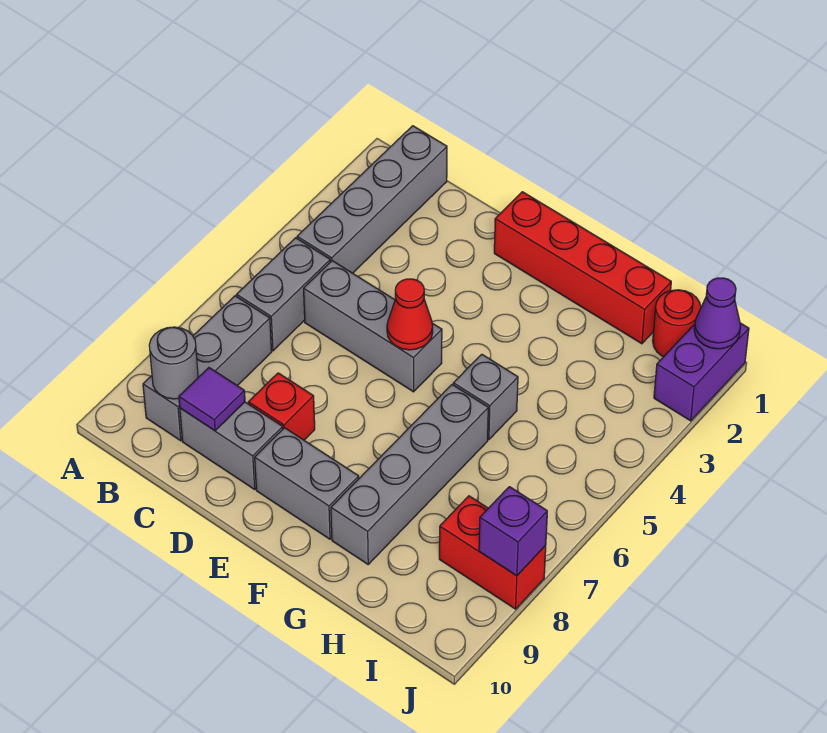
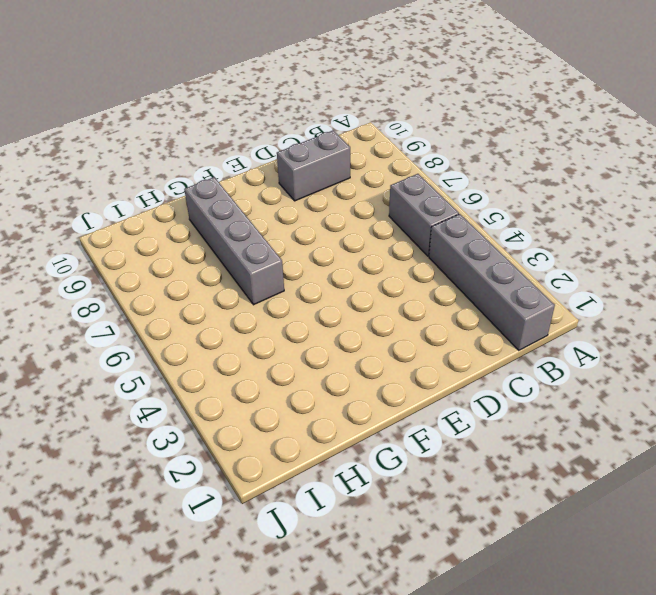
none -> grey brick B7:B9 level 1
none -> grey brick C5:E5 level 1
none -> red brick D8 level 1

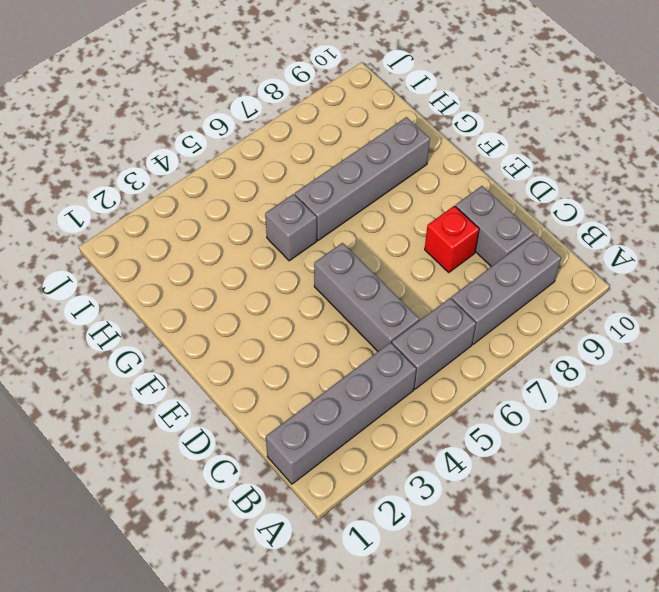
none -> red brick E1:H1 level 1
none -> grey brick E9:F9 level 1
none -> red round brick I1 level 1

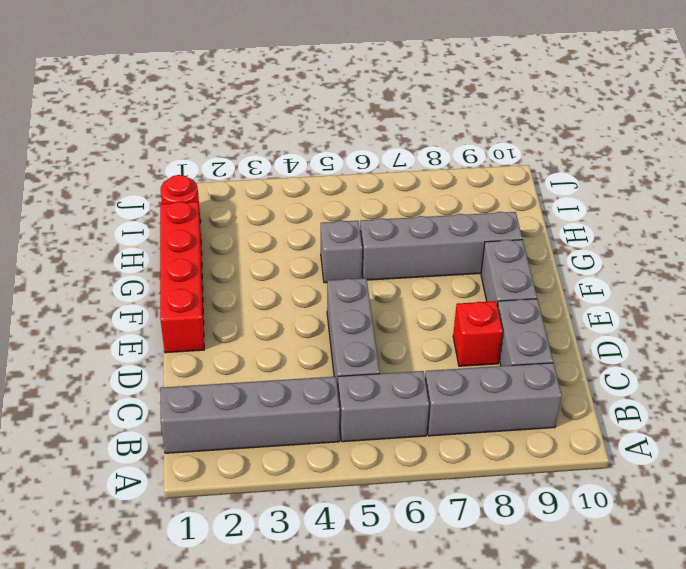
none -> red brick I8:J8 level 1
none -> purple brick J1:J2 level 1
none -> grey round brick B9 level 2

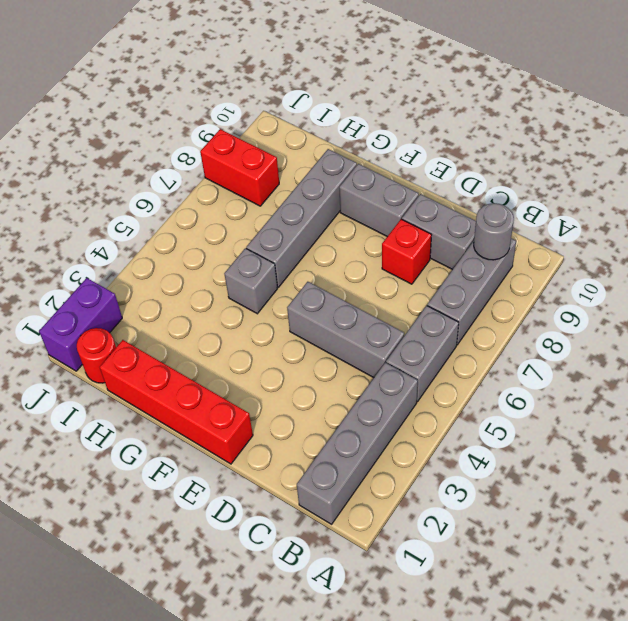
none -> purple tile C9 level 2
none -> red cone E5 level 2
none -> purple cone J1 level 2

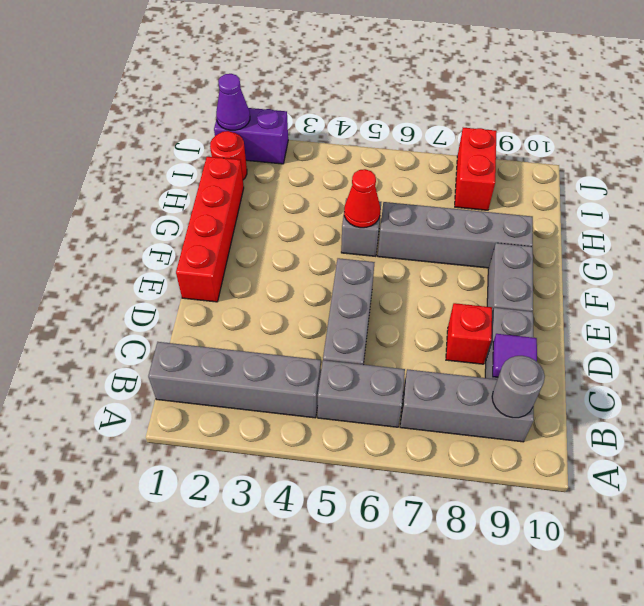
red cone G5 level 2 -> red cone E5 level 2
none -> purple brick J8 level 2

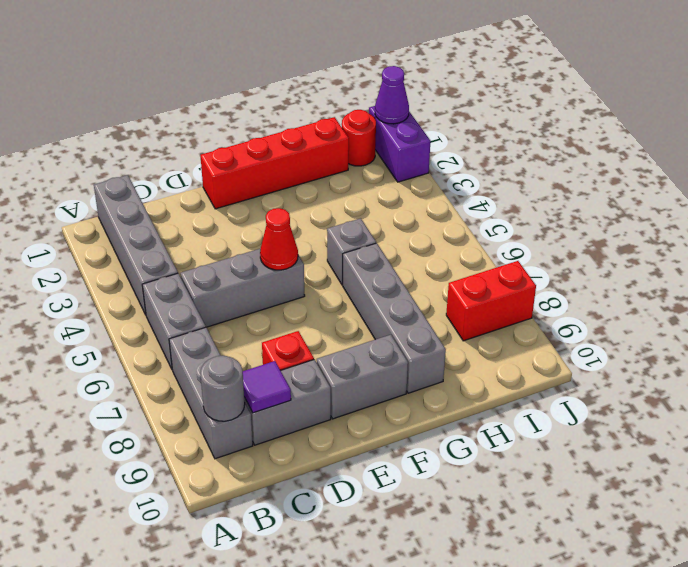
none -> purple brick J8 level 2

